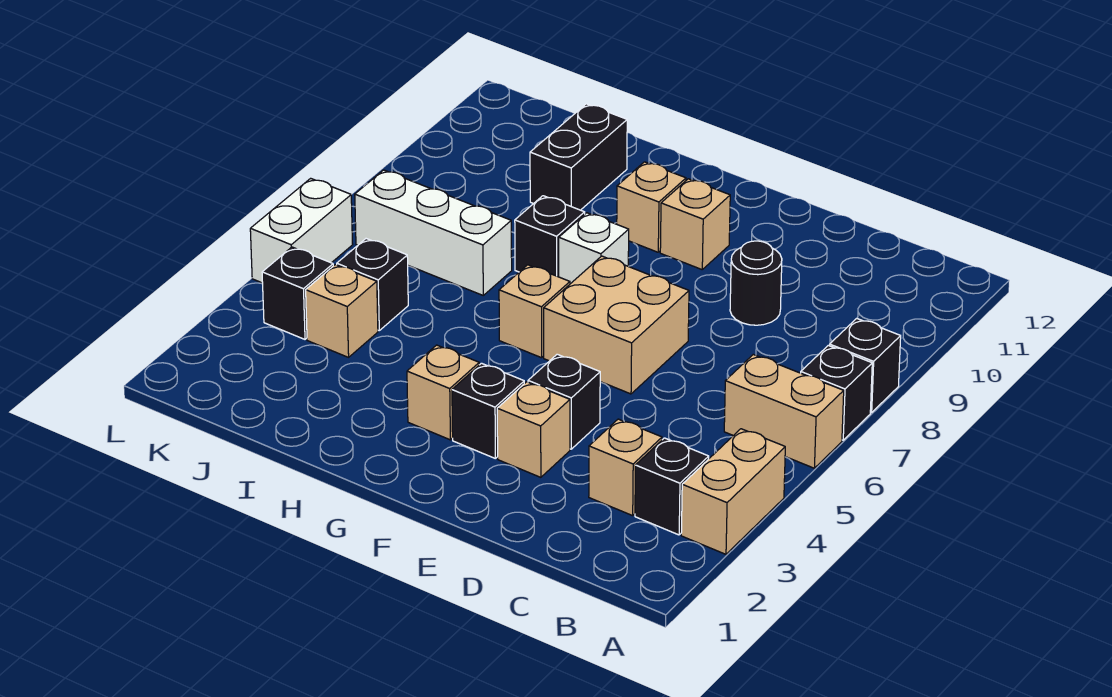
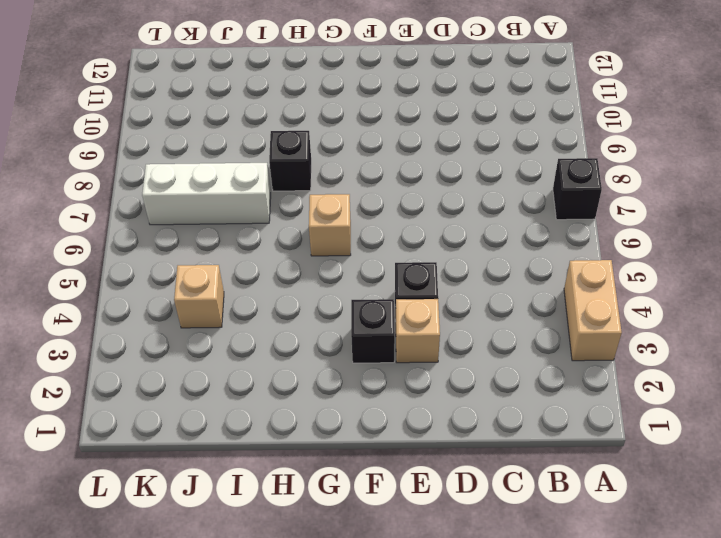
none -> tan brick A6:B6 level 1
none -> black brick A8 level 1
none -> black brick B3 level 1

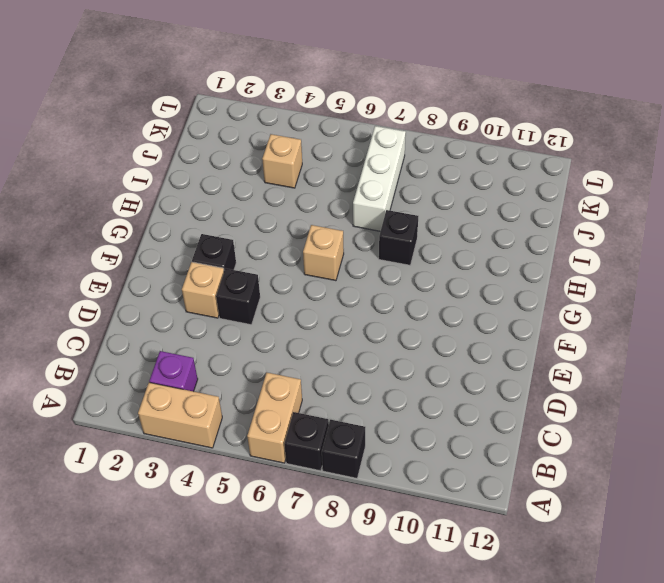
purple brick B3 level 1 -> black brick B3 level 1
none -> tan brick C3 level 1
none -> black round brick D9 level 1
none -> tan brick E6:F7 level 1

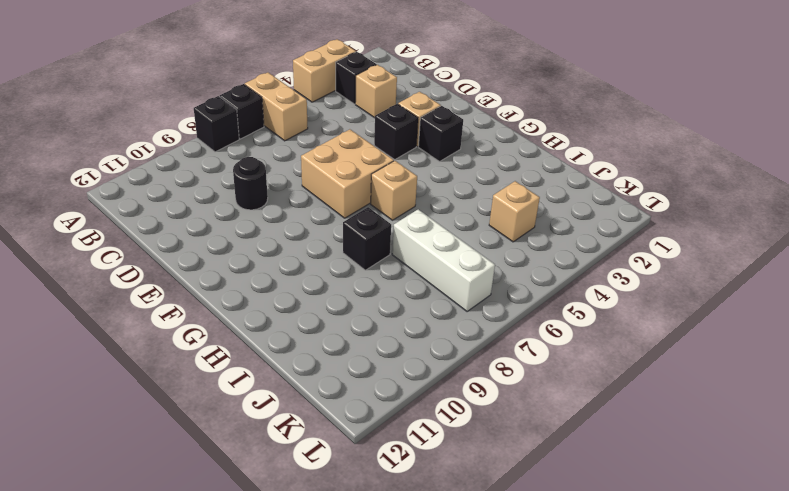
none -> tan brick F10 level 1
none -> tan brick G3 level 1
none -> white brick G8 level 1

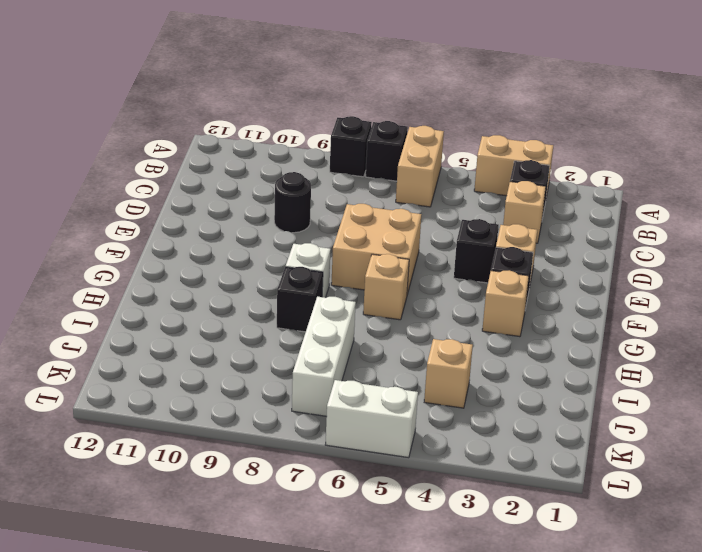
none -> tan brick F10 level 1
none -> tan brick G10 level 1
none -> black brick I10:I11 level 1

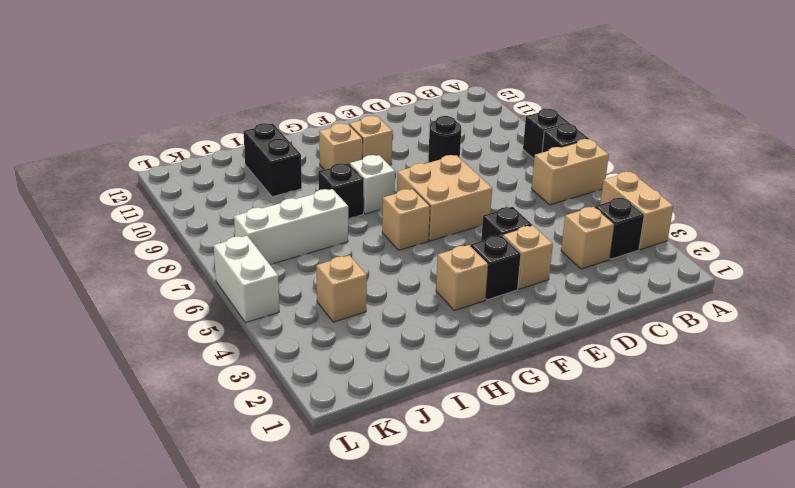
none -> black brick J5 level 1
none -> black brick K4 level 1

